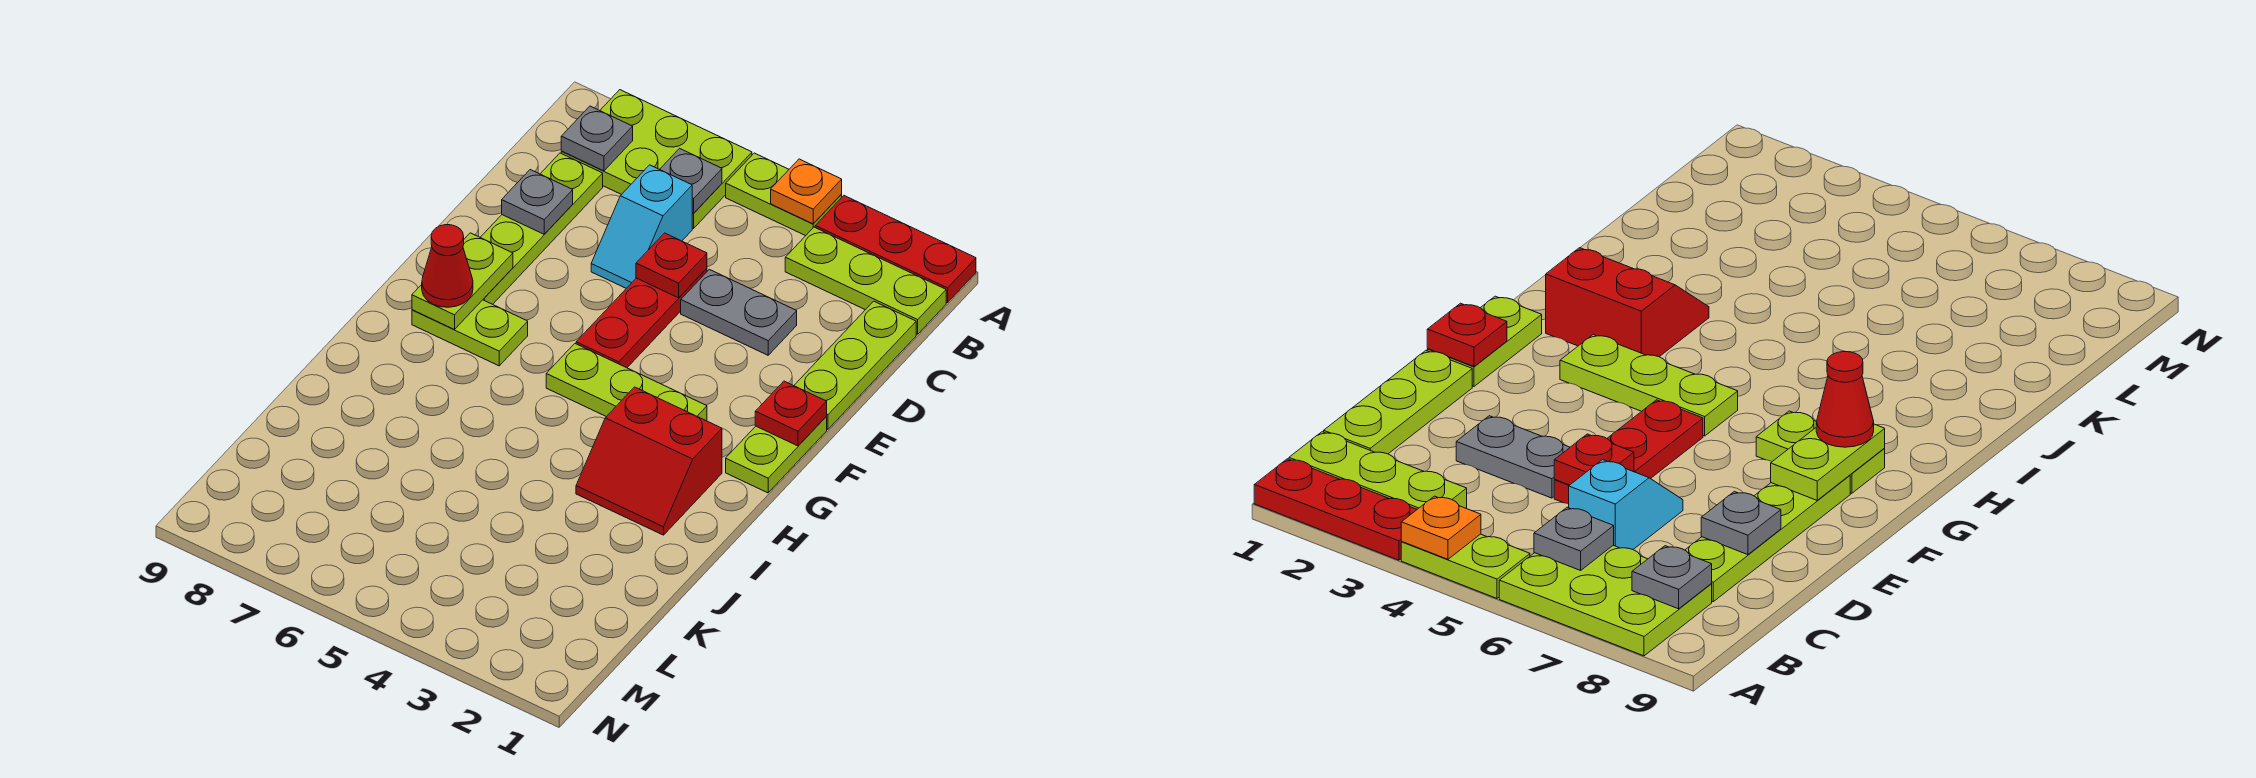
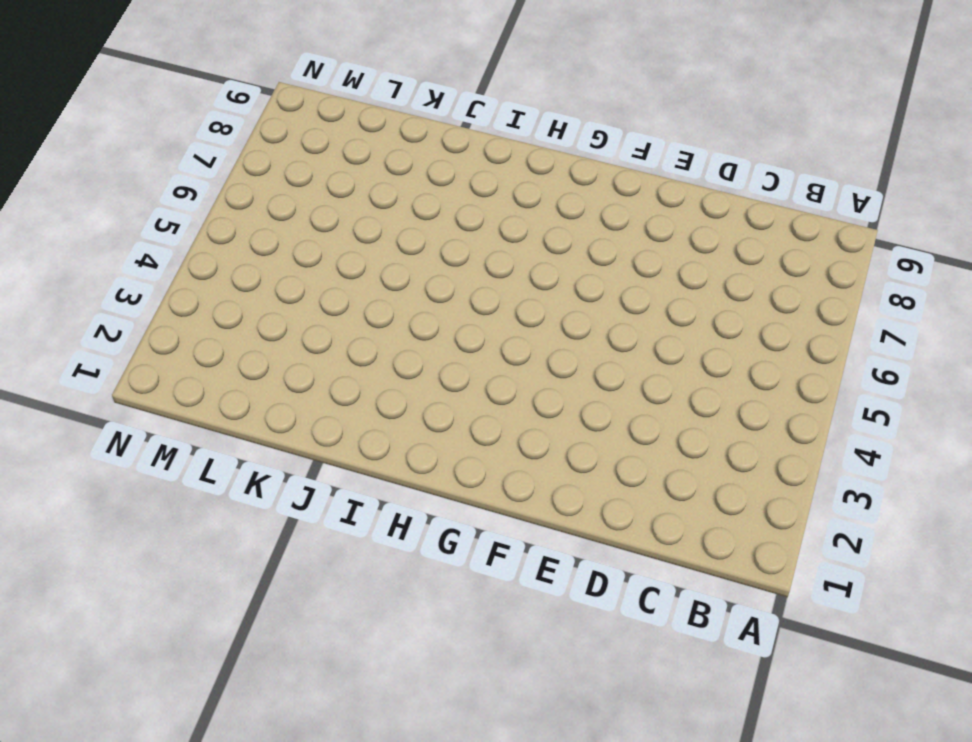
none -> red plate A1:A3 level 1
none -> lime plate A4:A5 level 1
none -> lime plate A6:B8 level 1

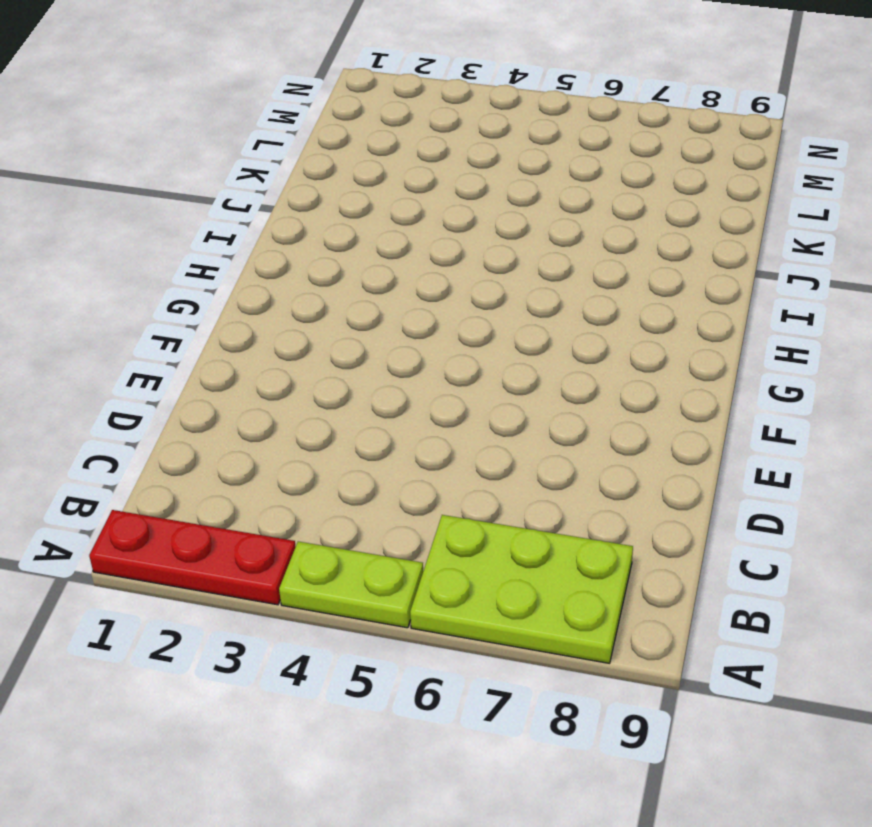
none -> lime plate B1:B3 level 1
none -> lime plate C1:E1 level 1
none -> cyan slope C6:D6 level 1 top C

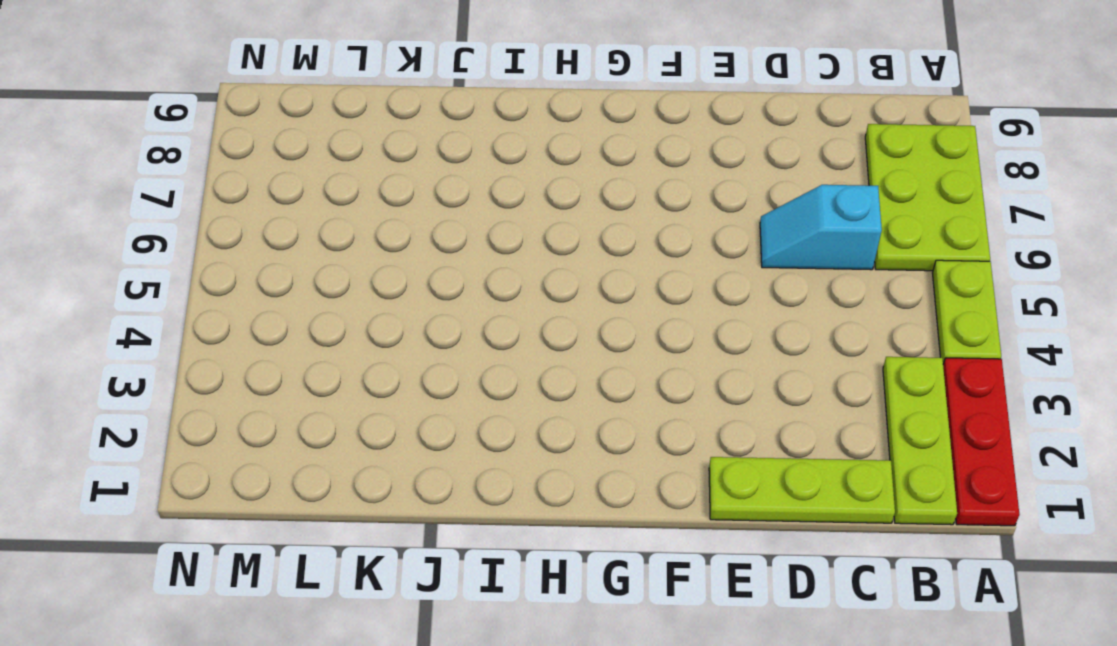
none -> lime plate C8:F8 level 1
none -> grey plate D3:D4 level 1
none -> red plate D5:F5 level 1

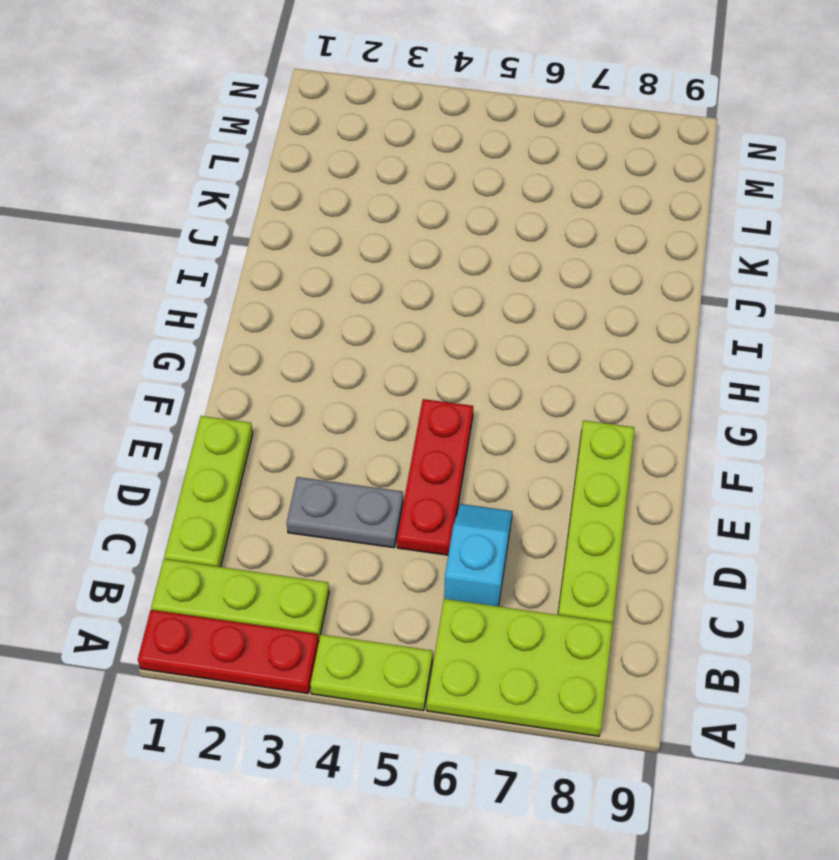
none -> lime plate F1:G1 level 1
none -> lime plate G3:G5 level 1
none -> lime plate G7:G8 level 1

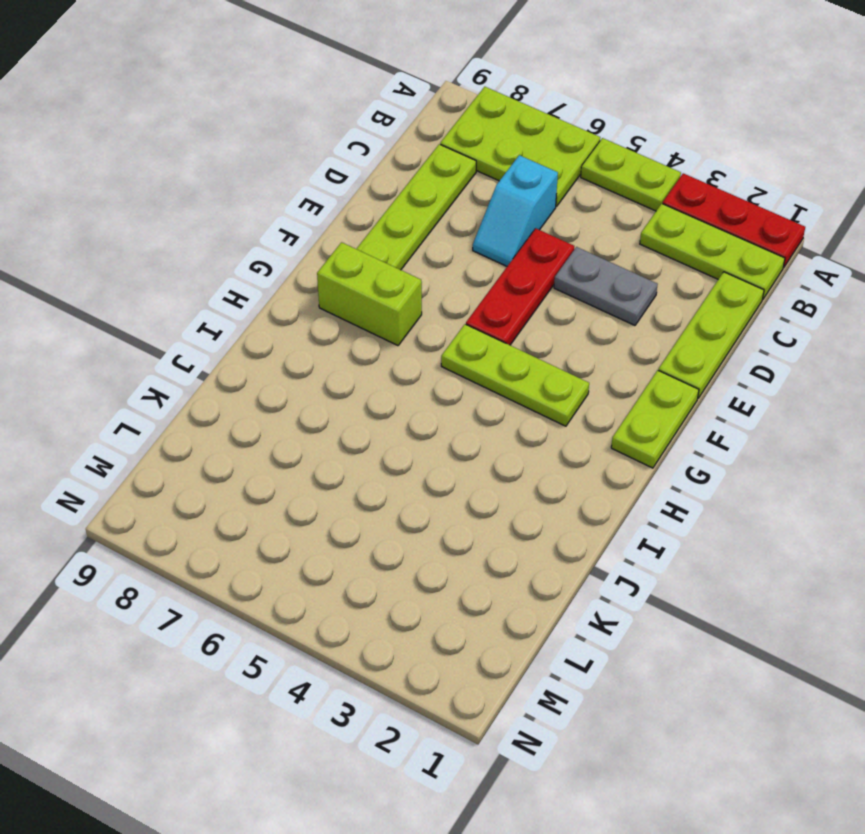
lime brick G7:G8 level 1 -> lime plate G7:G8 level 1
none -> red slope H2:I3 level 1 top H
none -> orange plate A4 level 2
none -> grey plate B6 level 2

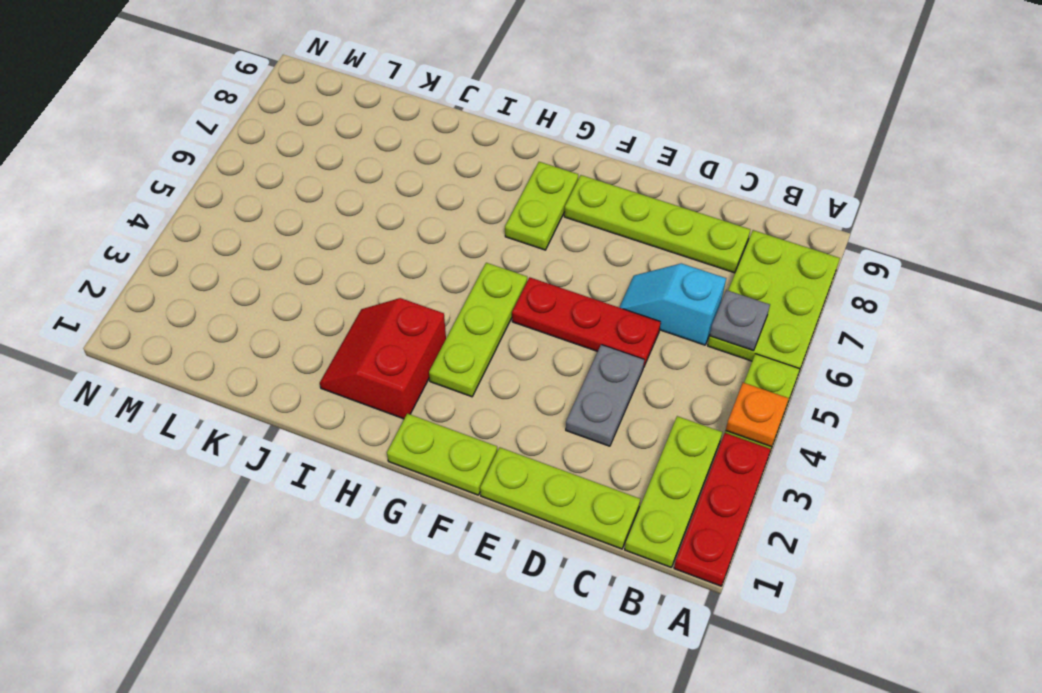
none -> grey plate B8 level 2
none -> red plate D5 level 2
none -> grey plate D8 level 2

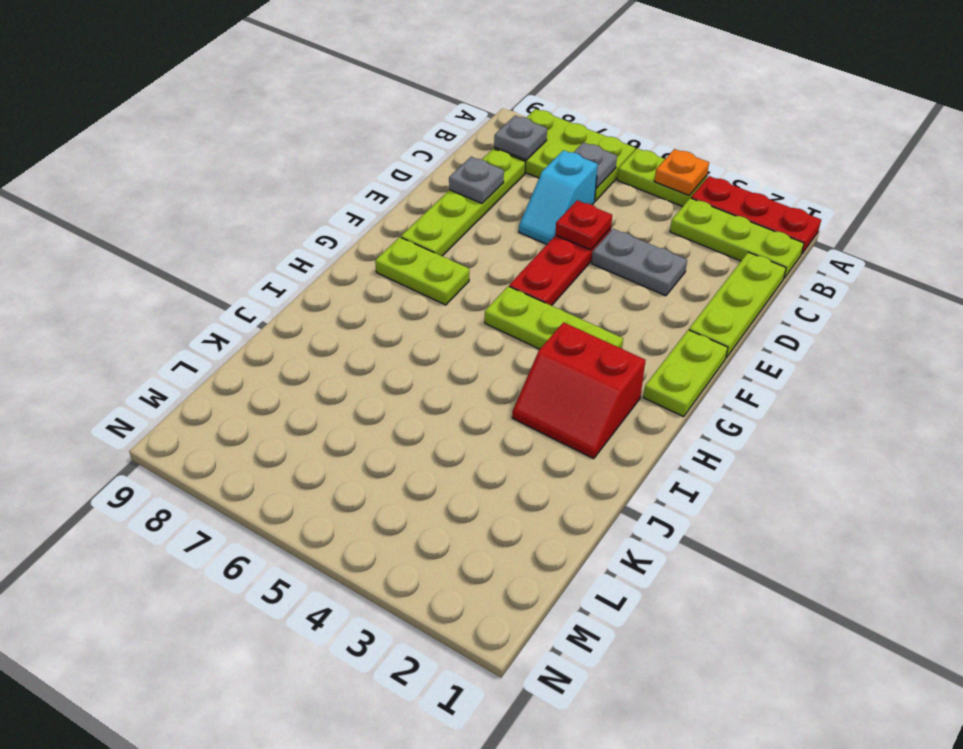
none -> red plate F1 level 2
none -> lime plate F8:G8 level 2
none -> red cone G8 level 3

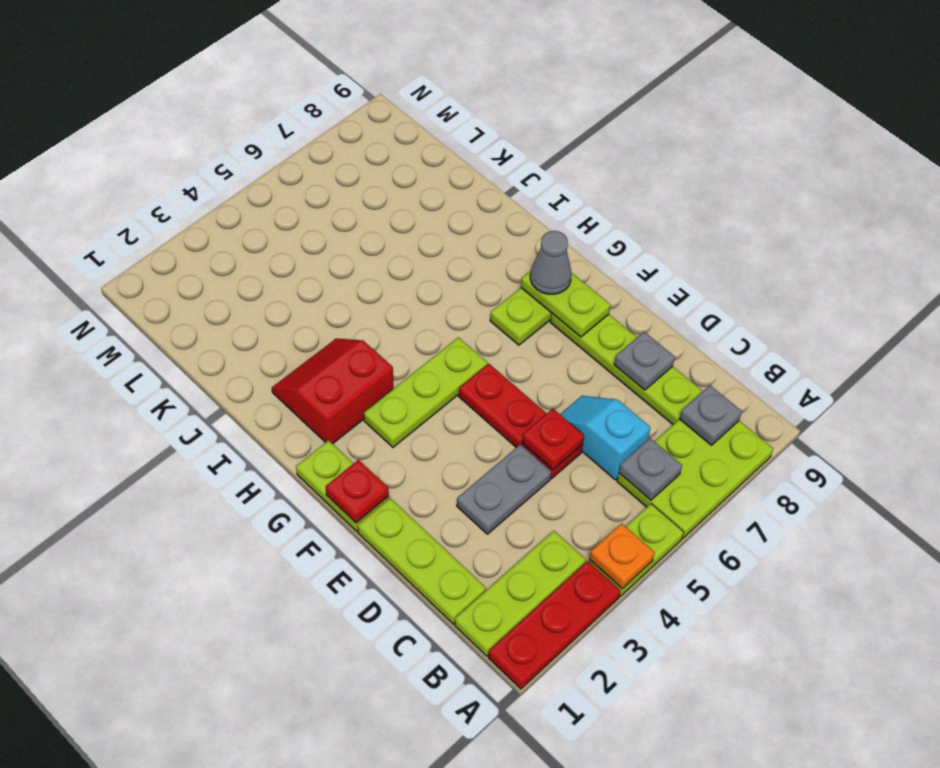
grey cone G8 level 3 -> red cone G8 level 3

